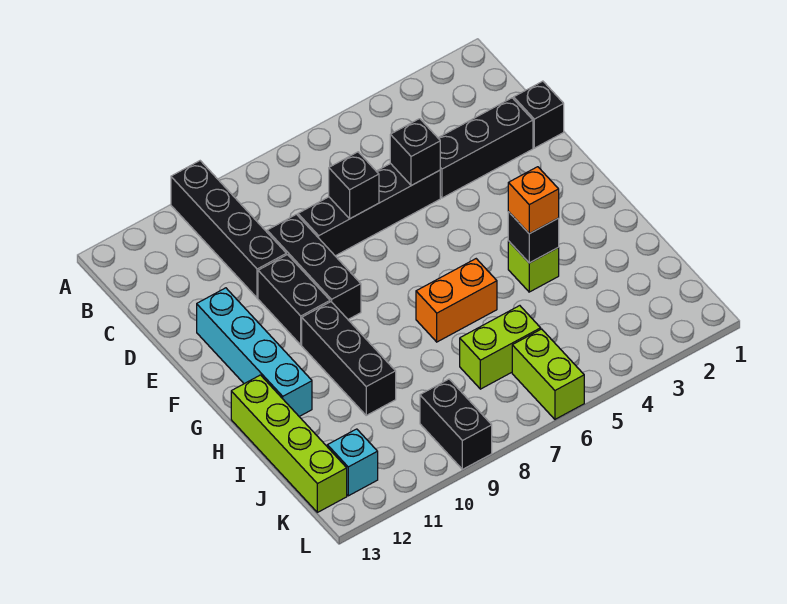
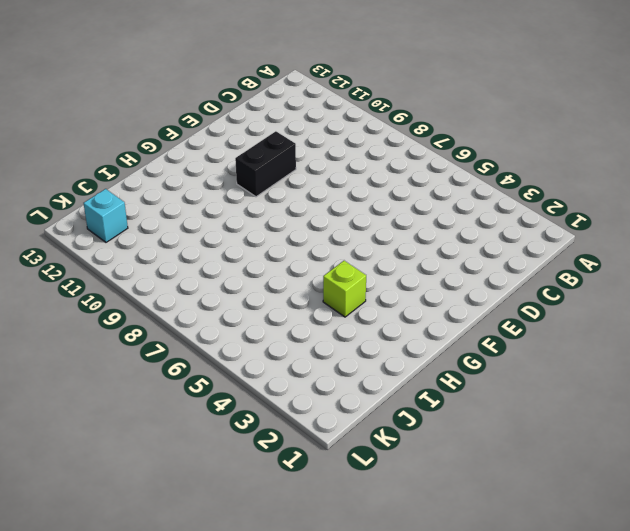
none -> black brick A10:D10 level 1
none -> black brick D1 level 1
none -> black brick D2:D4 level 1

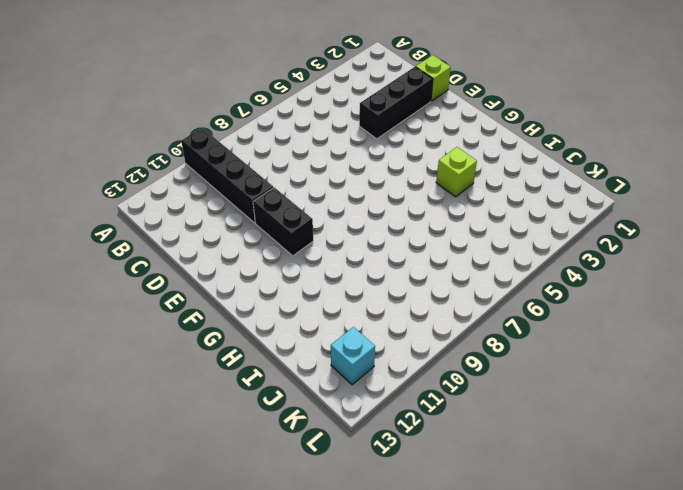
lime brick D1 level 1 -> black brick D1 level 1
none -> black brick D5:D8 level 1
none -> black brick D9:F9 level 1
none -> cyan brick E12:H12 level 1

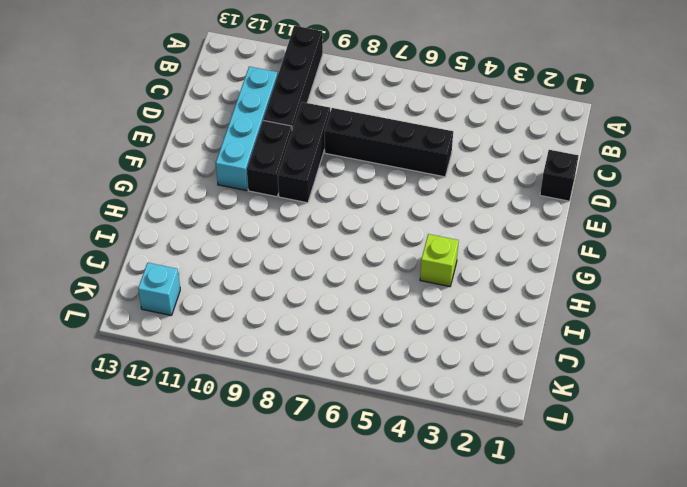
cyan brick C11:F11 level 1 -> cyan brick E12:H12 level 1
none -> black brick D2:D4 level 1
none -> black brick G10:I10 level 1
none -> orange brick H6:H7 level 1

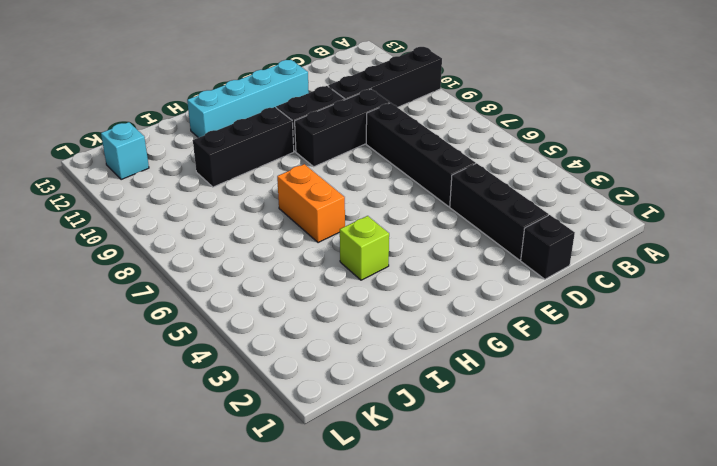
none -> lime brick H13:K13 level 1
none -> lime brick J6:J7 level 1
none -> lime brick K6:L6 level 1

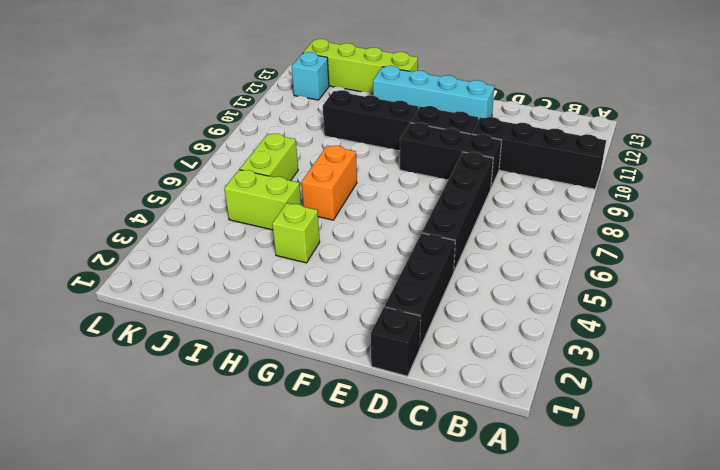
lime brick I5:J5 level 1 -> lime brick K6:L6 level 1
none -> black brick K9:L9 level 1
none -> black brick D5 level 2
none -> black brick D7 level 2

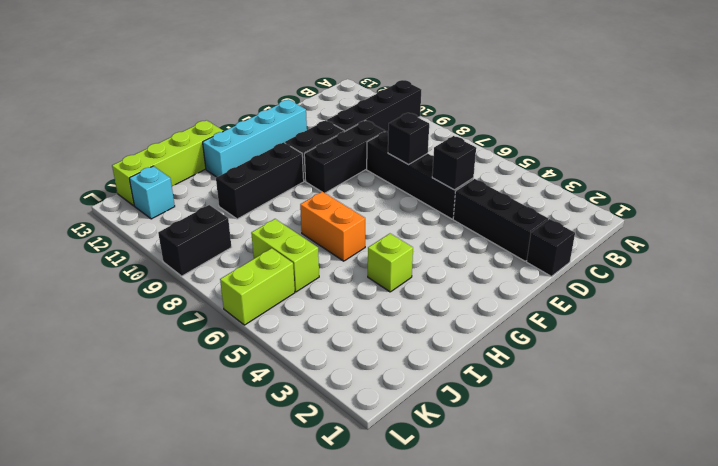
none -> black brick H4 level 2
none -> orange brick H4 level 3

